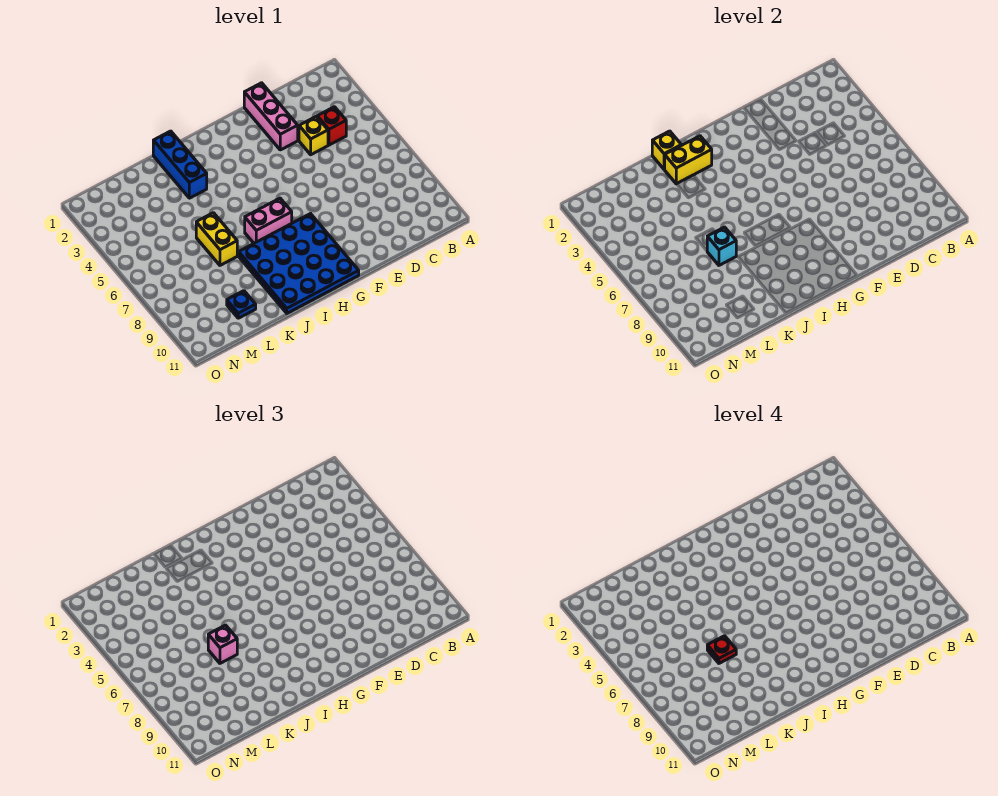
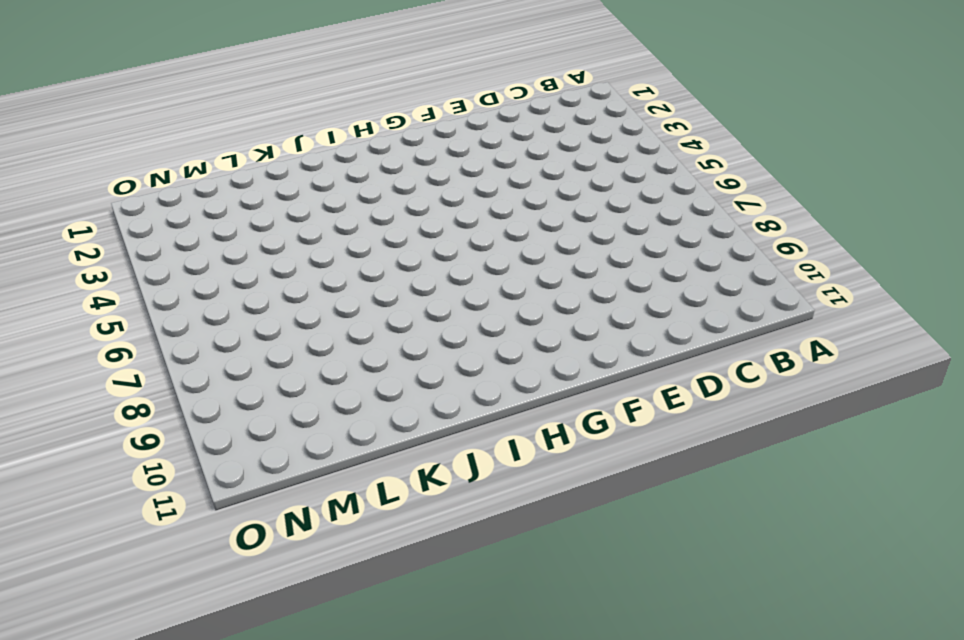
none -> red brick C4 level 1
none -> yellow brick D4 level 1
none -> pink brick E1:E3 level 1

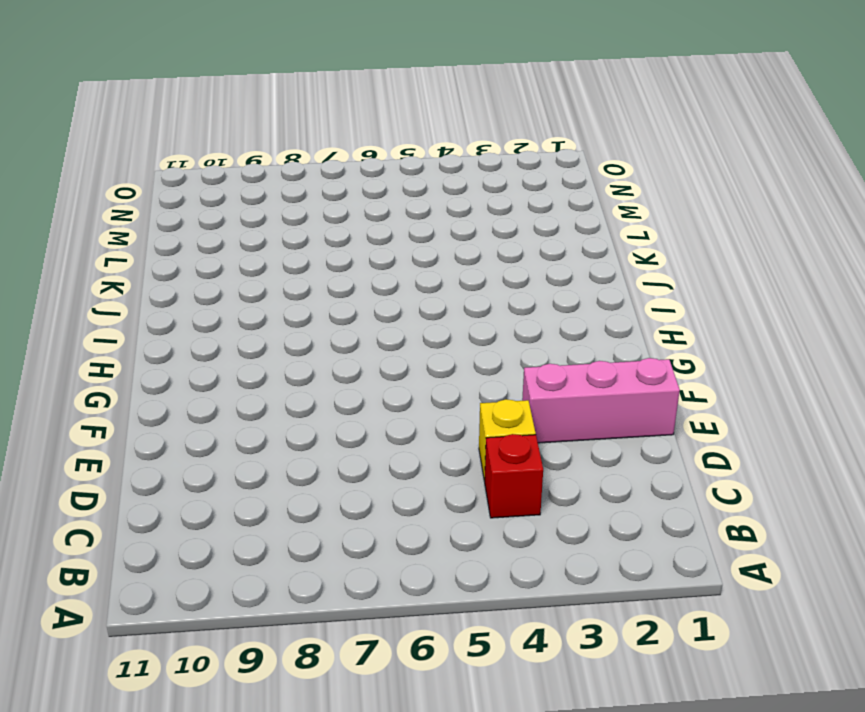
none -> blue plate G8:J11 level 1
none -> pink brick H7:I7 level 1
none -> blue brick J1:J3 level 1

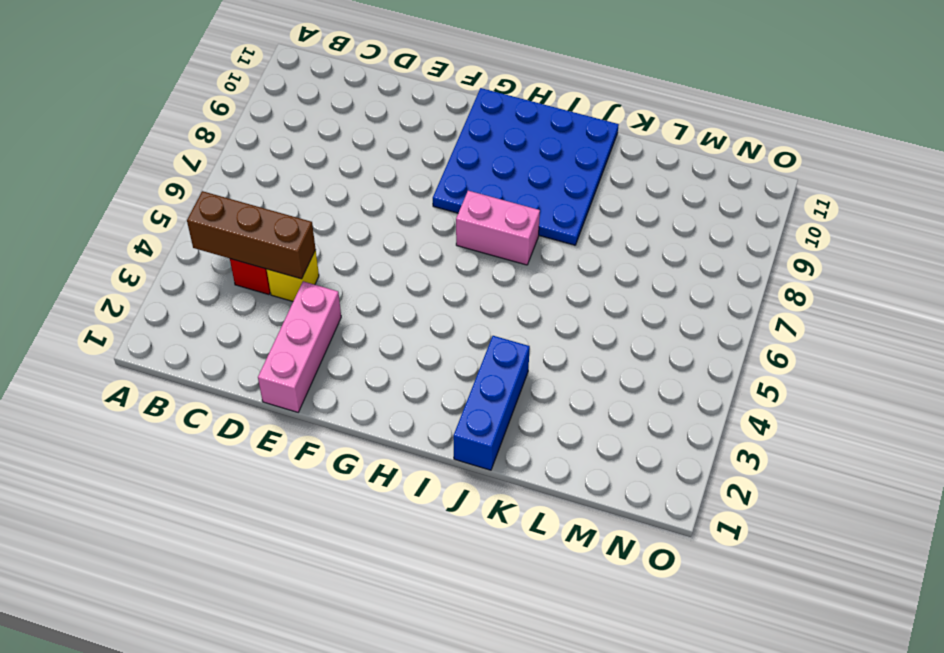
brown brick B4:D4 level 2 -> none
none -> yellow brick K6:K7 level 1
none -> blue plate L10 level 1
none -> yellow brick I2:J2 level 2

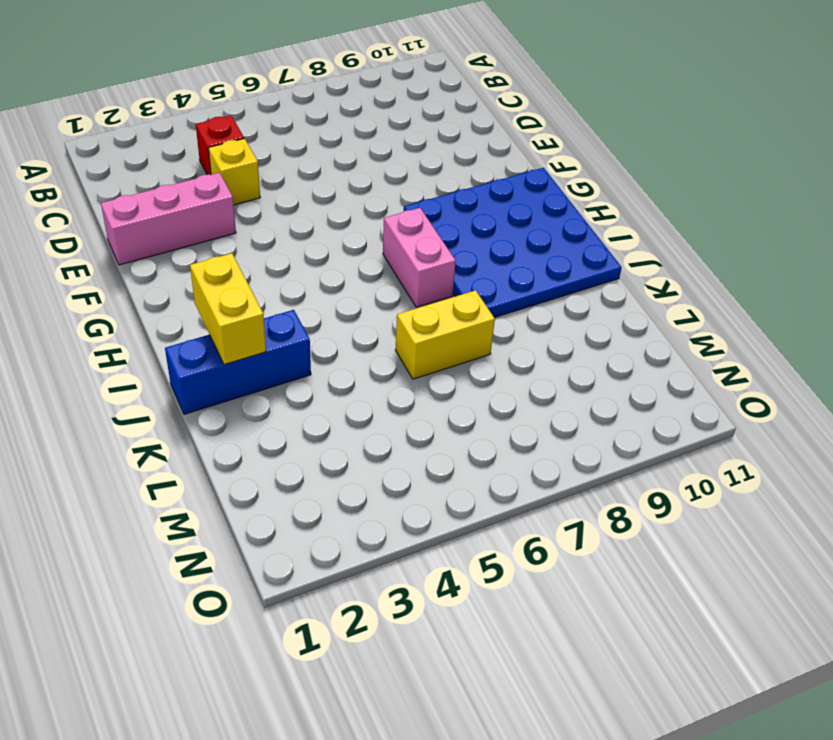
none -> blue plate L10 level 1
none -> yellow brick J1 level 2
none -> cyan brick K7 level 2

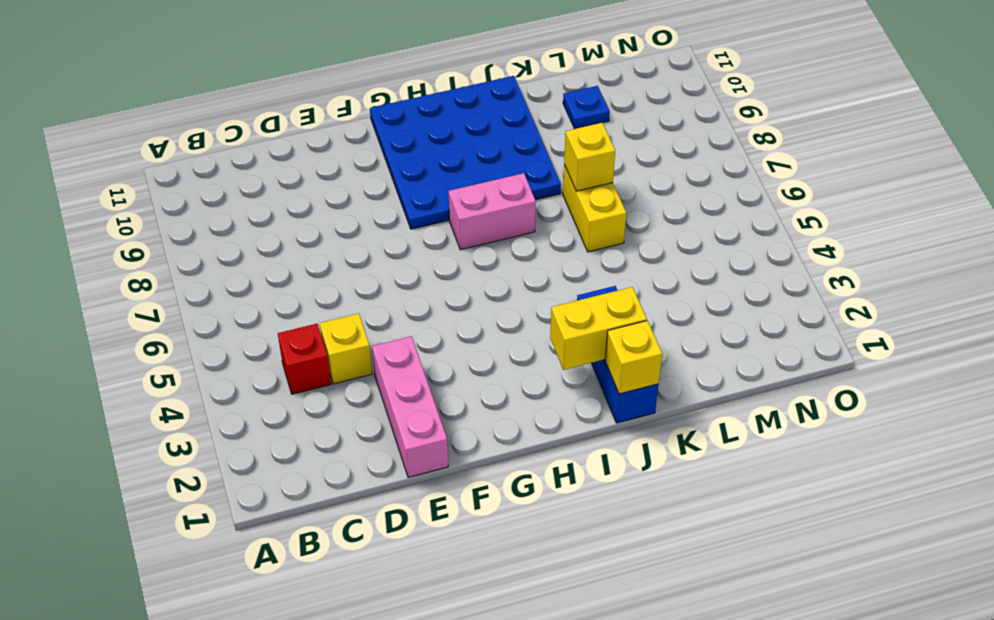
yellow brick K7 level 2 -> cyan brick K7 level 2
none -> pink brick K7 level 3
none -> red plate K7 level 4

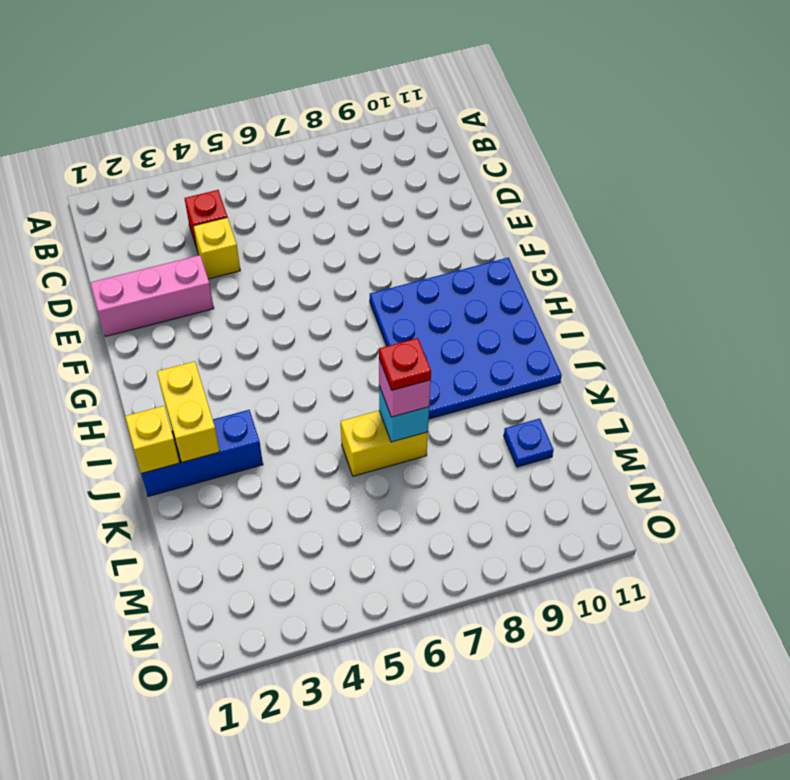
none -> pink brick H7:I7 level 1

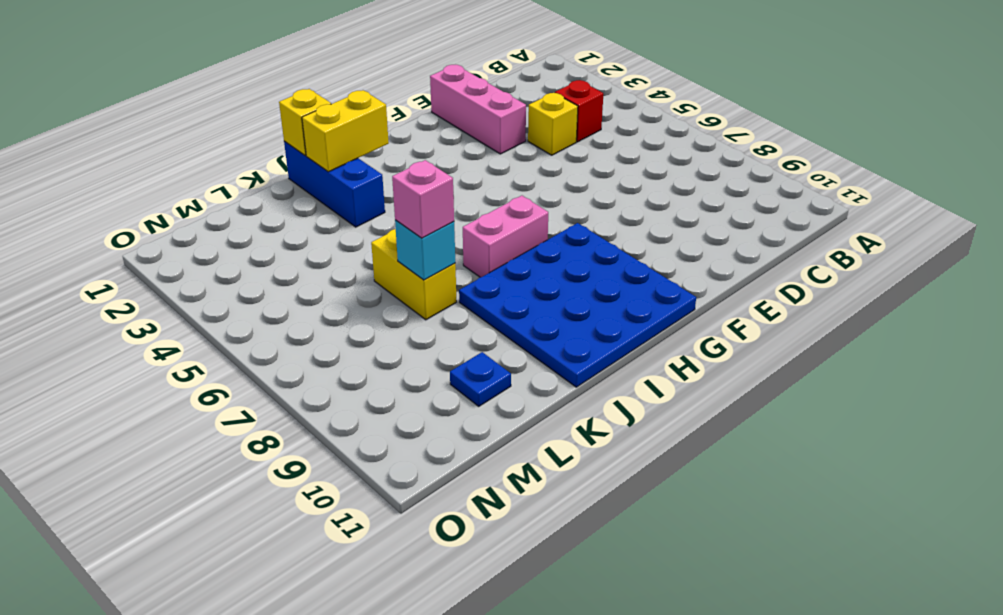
none -> red plate K7 level 4

